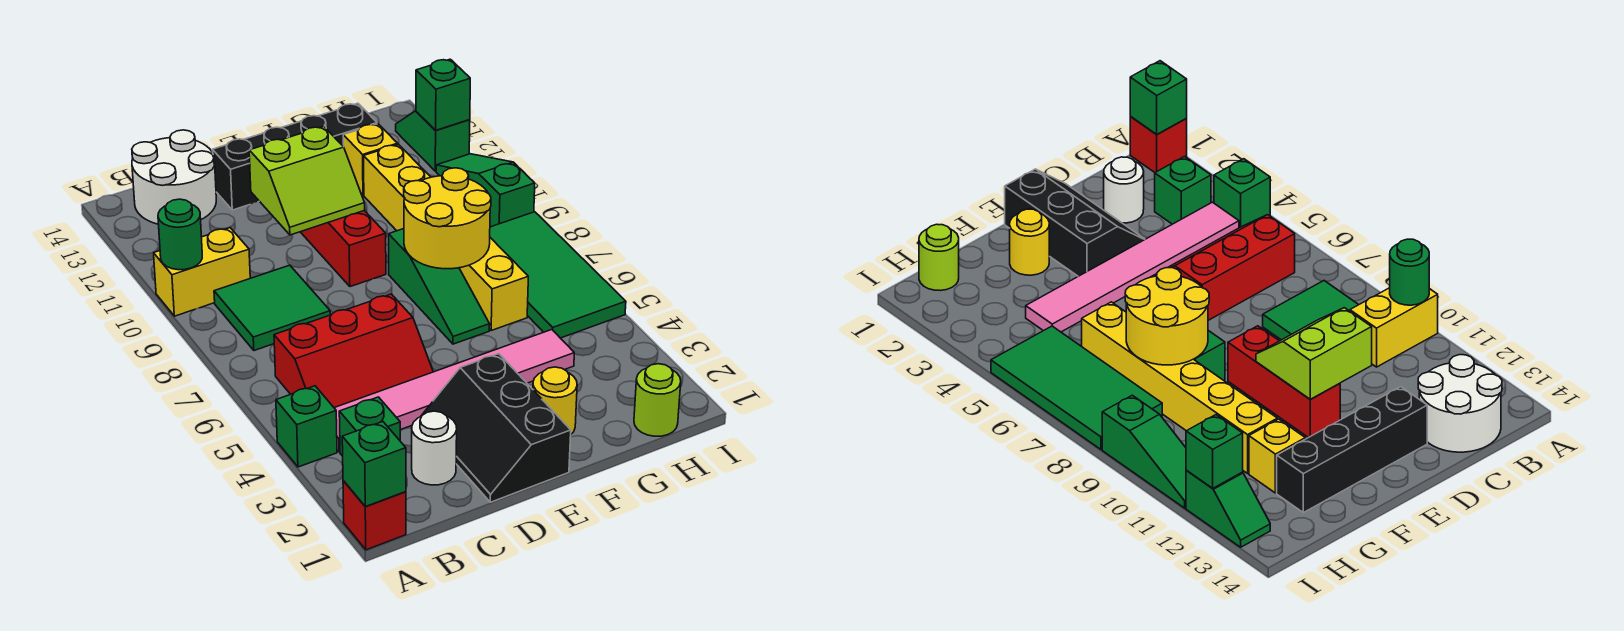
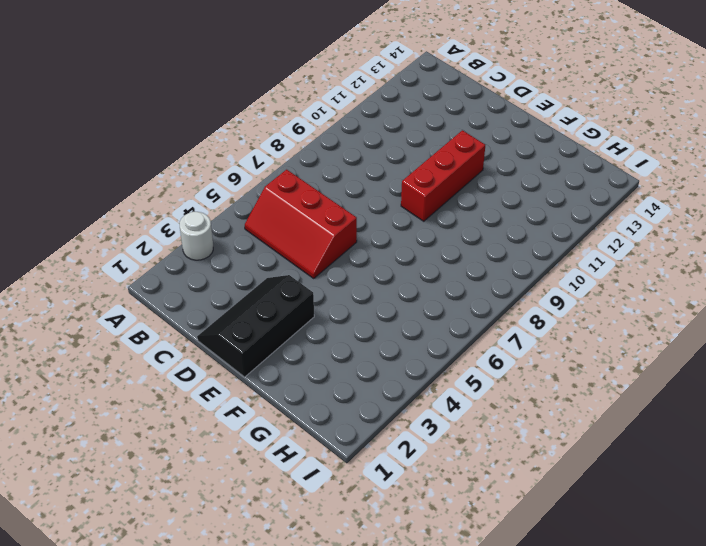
white round brick A3 level 1 -> white round brick C2 level 1
none -> red brick A1 level 1
none -> green brick A4 level 1
none -> yellow brick A10:B10 level 1

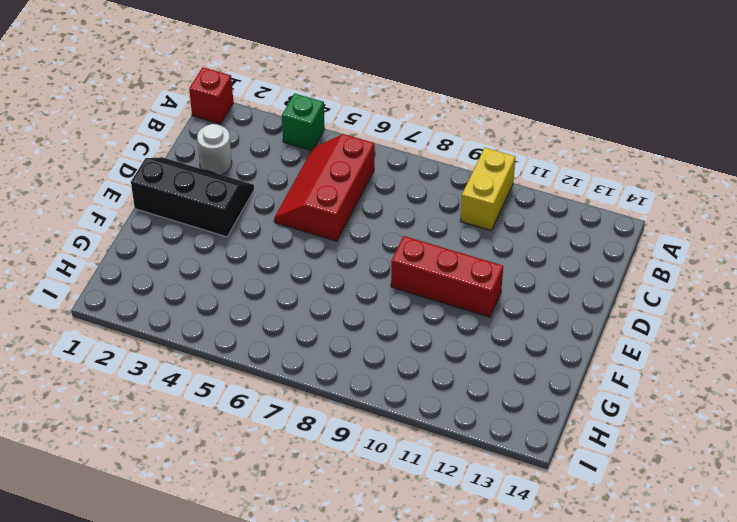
none -> green brick B3 level 1
none -> pink tile B4:G4 level 1
none -> green tile B8:C9 level 1

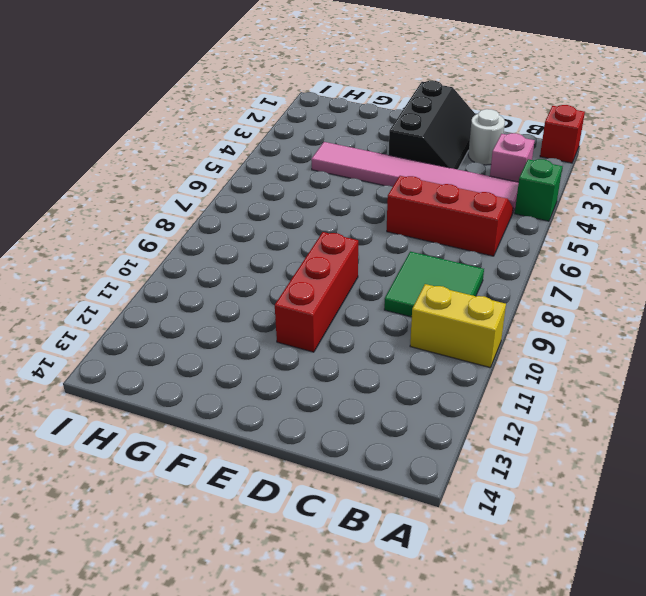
pink brick B3 level 1 -> green brick B3 level 1
none -> white round brick B13:C14 level 1
none -> black brick D13:G13 level 1
none -> yellow round brick F2 level 1

